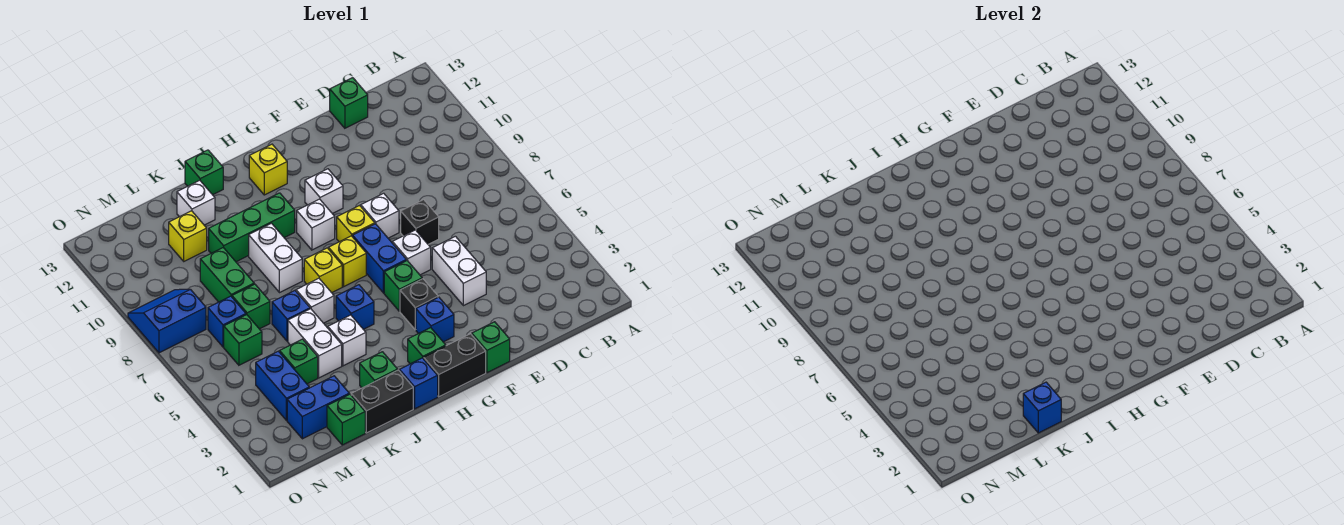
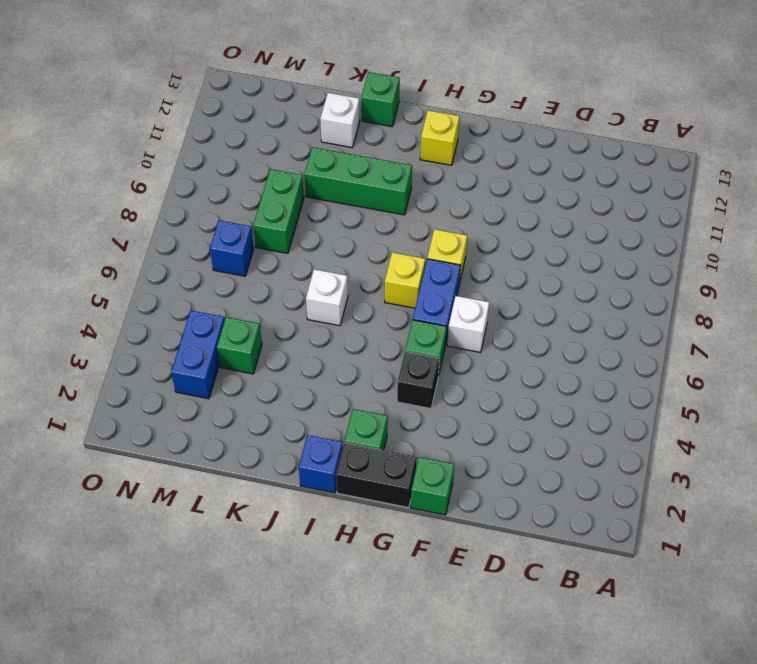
none -> green brick D13 level 1
none -> white brick E4:E5 level 1
none -> black brick E7 level 1
none -> white brick F8 level 1

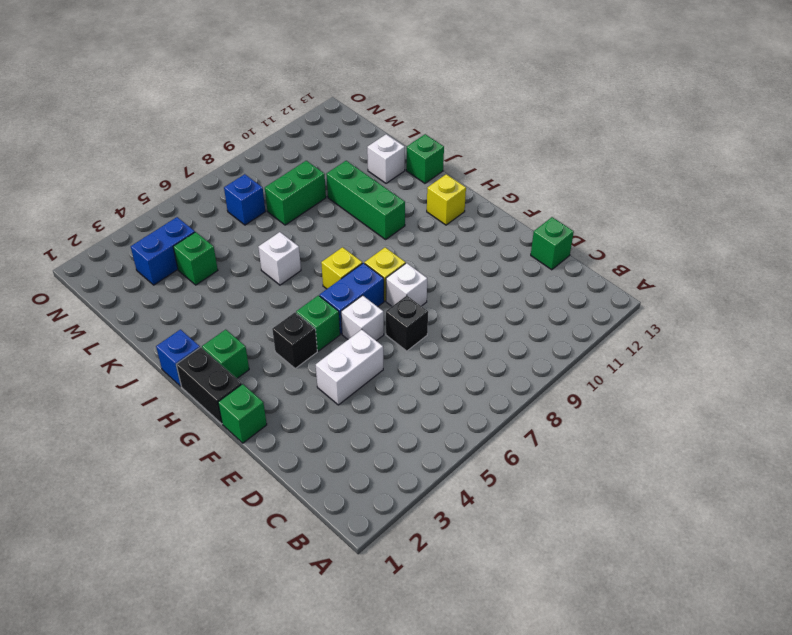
none -> blue brick G3 level 1
none -> white brick G10 level 1
none -> white brick H9 level 1
none -> blue brick I5 level 1

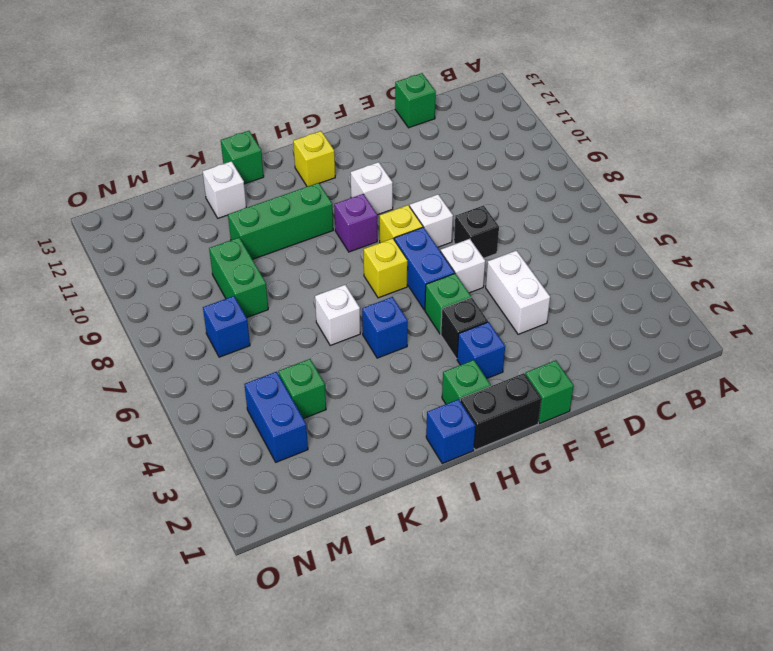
purple brick H9 level 1 -> white brick H9 level 1
none -> yellow brick I7 level 1
none -> black brick J1:K1 level 1
none -> green brick J2 level 1
none -> white brick J4 level 1

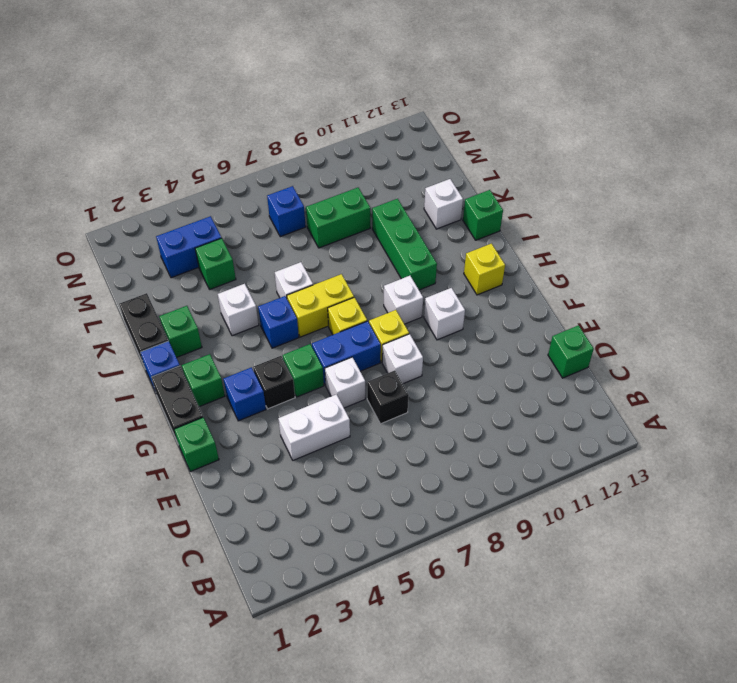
yellow brick I6:I7 level 1 -> yellow brick I7 level 1
none -> white brick J8:J9 level 1
none -> white brick K4:K5 level 1
none -> blue brick K6 level 1
none -> green brick L1 level 1

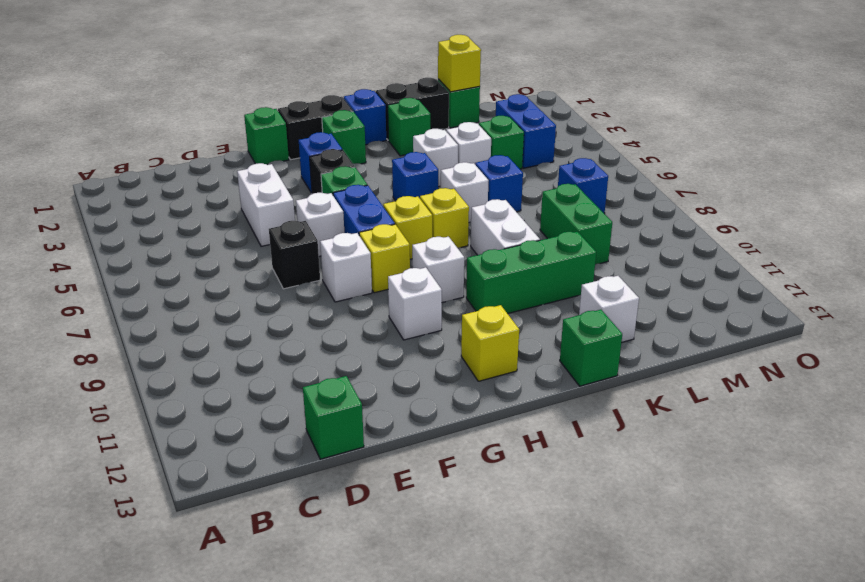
white brick K4 level 1 -> white brick K4:K5 level 1
yellow brick L1 level 2 -> yellow brick L11 level 1
none -> blue brick L2:M2 level 1
none -> green brick L7 level 1
none -> green brick M6 level 1
none -> blue slope N8:O9 level 1 top 8

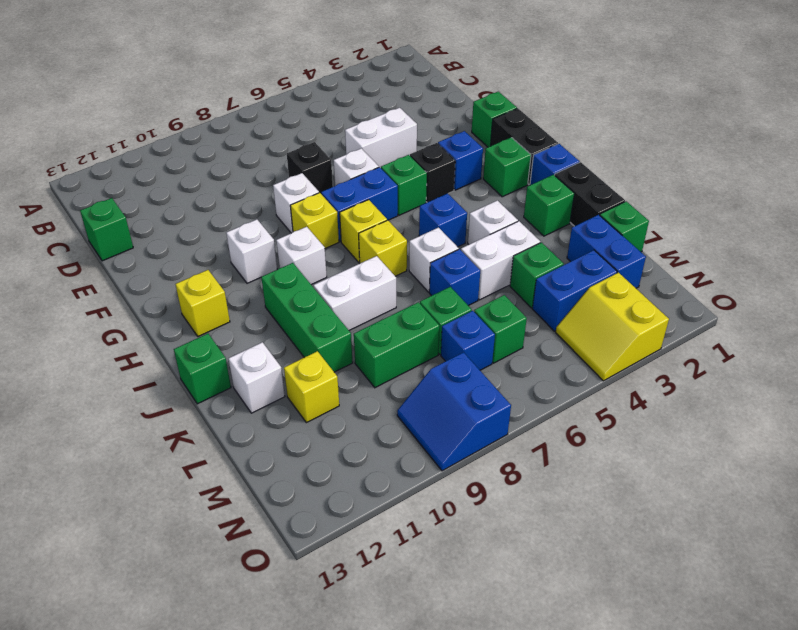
yellow slope N3:O4 level 1 top 3 -> none
none -> blue brick K1 level 2

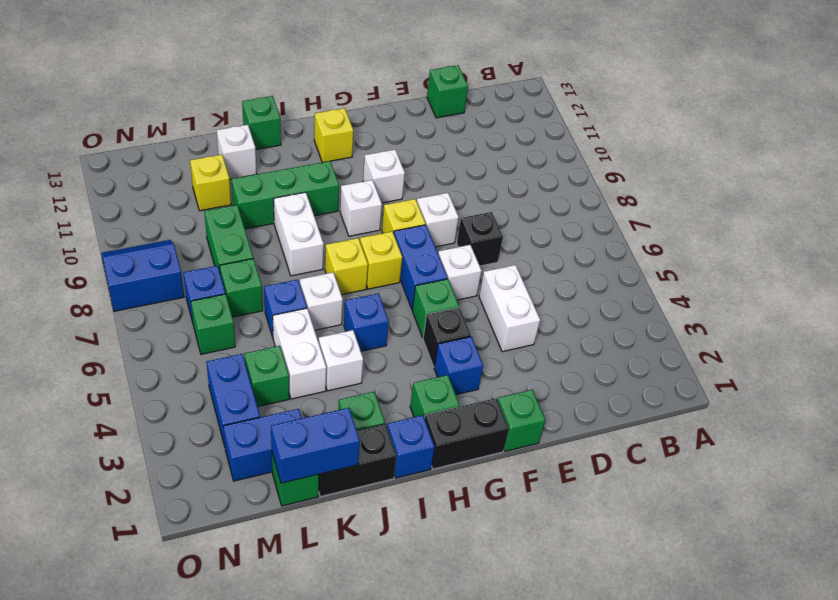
blue brick K1:L1 level 2 -> blue brick K1 level 2

